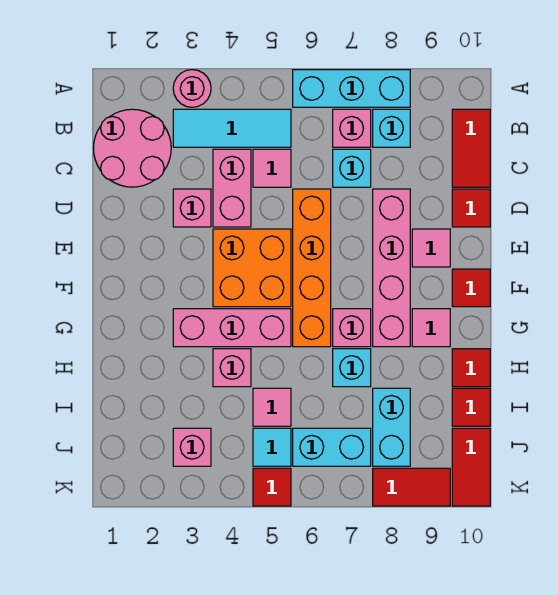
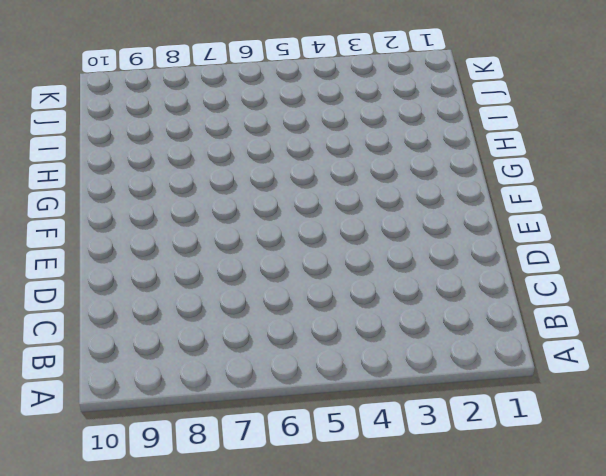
none -> pink round brick A3 level 1
none -> cyan brick A6:A8 level 1
none -> pink round brick B1:C2 level 1
none -> cyan tile B3:B5 level 1

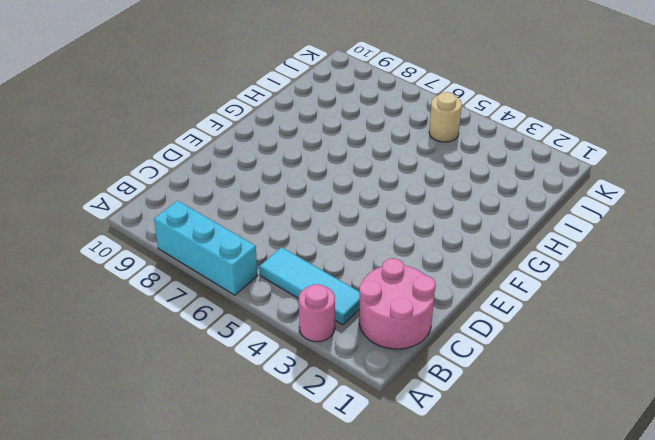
tan round brick J5 level 1 -> cyan tile J5 level 1
none -> pink brick B7 level 1
none -> cyan brick B8 level 1
none -> red tile B10:C10 level 1
none -> pink brick C4:D4 level 1

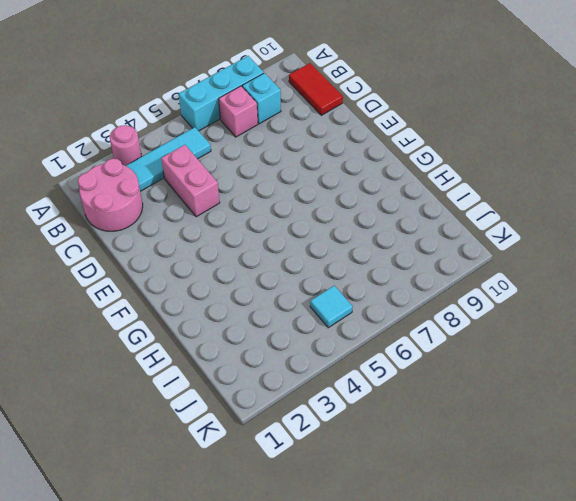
none -> pink tile C5 level 1
none -> cyan brick C7 level 1
none -> pink brick D3 level 1
none -> orange brick D6:G6 level 1

